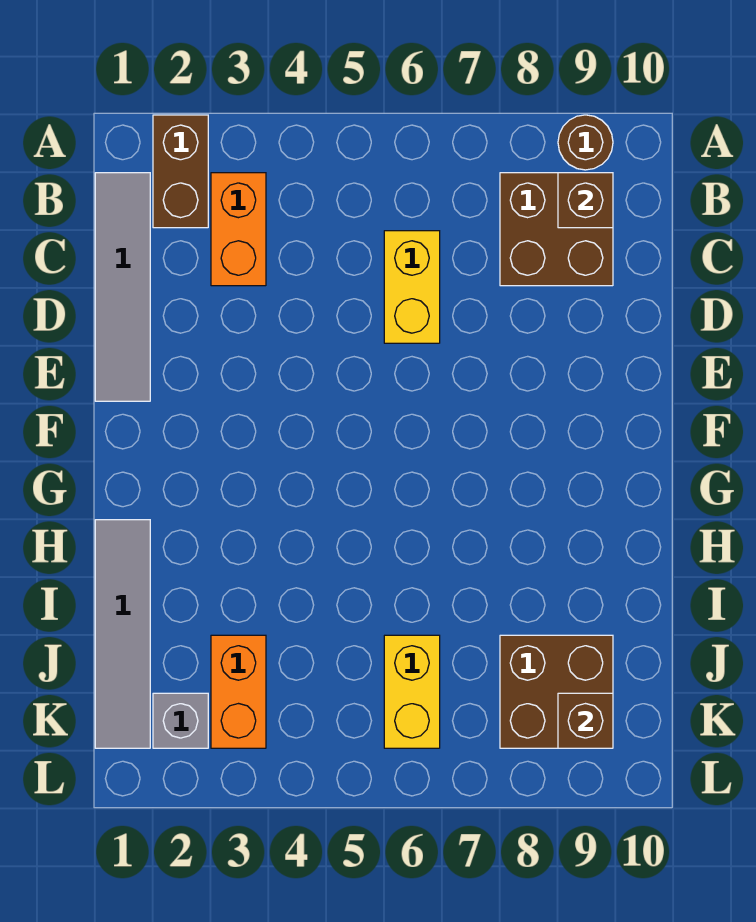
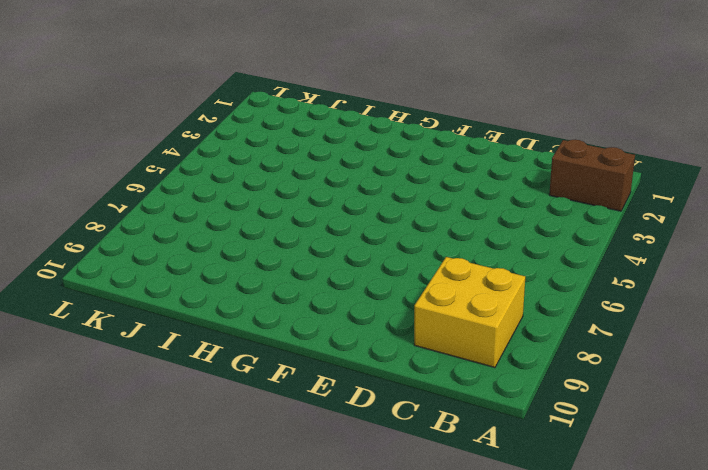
yellow brick B8:C9 level 1 -> brown brick B8:C9 level 1
none -> brown round brick A9 level 1
none -> grey tile B1:E1 level 1
none -> orange brick B3:C3 level 1

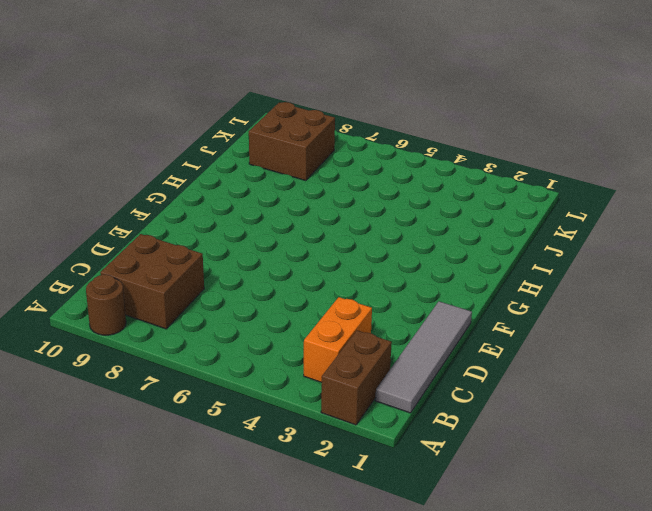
none -> yellow brick C6:D6 level 1
none -> grey tile H1:K1 level 1
none -> orange brick J3:K3 level 1

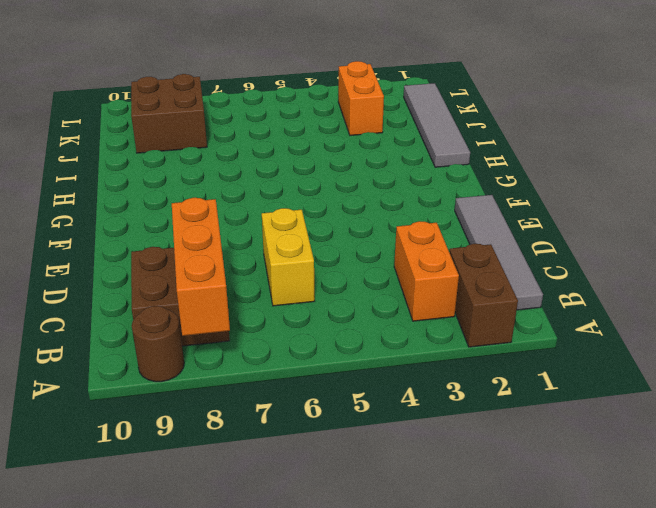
orange brick A8:C8 level 2 -> none
none -> yellow brick J6:K6 level 1
none -> grey brick K2 level 1
none -> brown brick B9 level 2

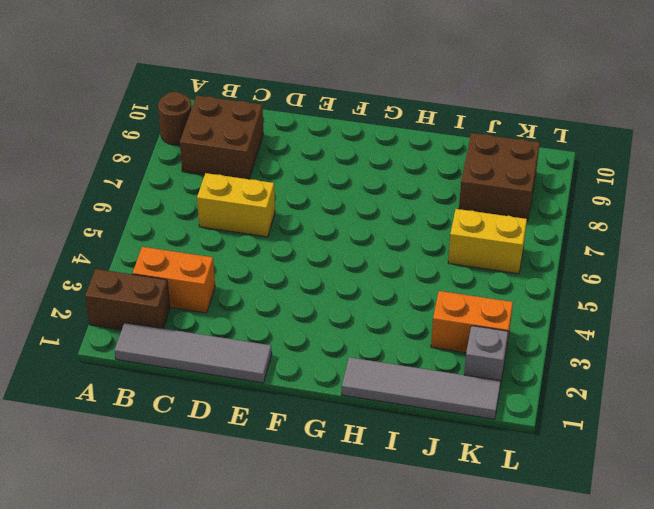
none -> brown brick B9 level 2
none -> brown brick K9 level 2

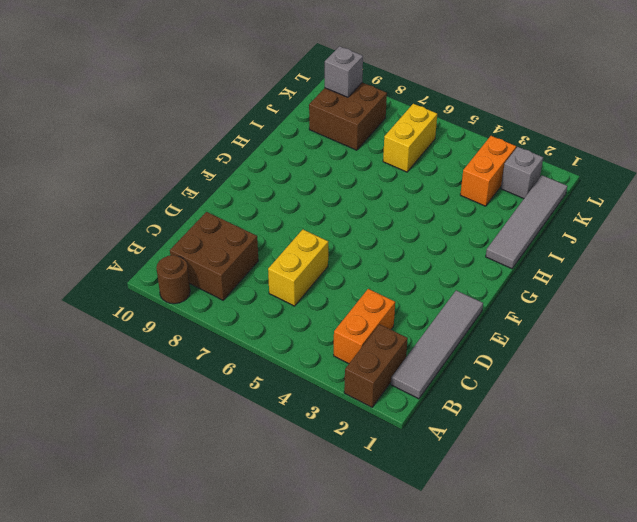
grey brick K9 level 2 -> brown brick K9 level 2
none -> brown brick B9 level 2

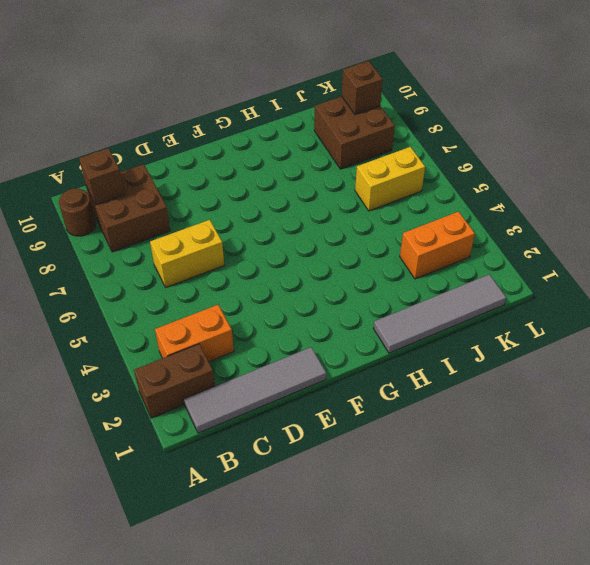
none -> grey brick K2 level 1

